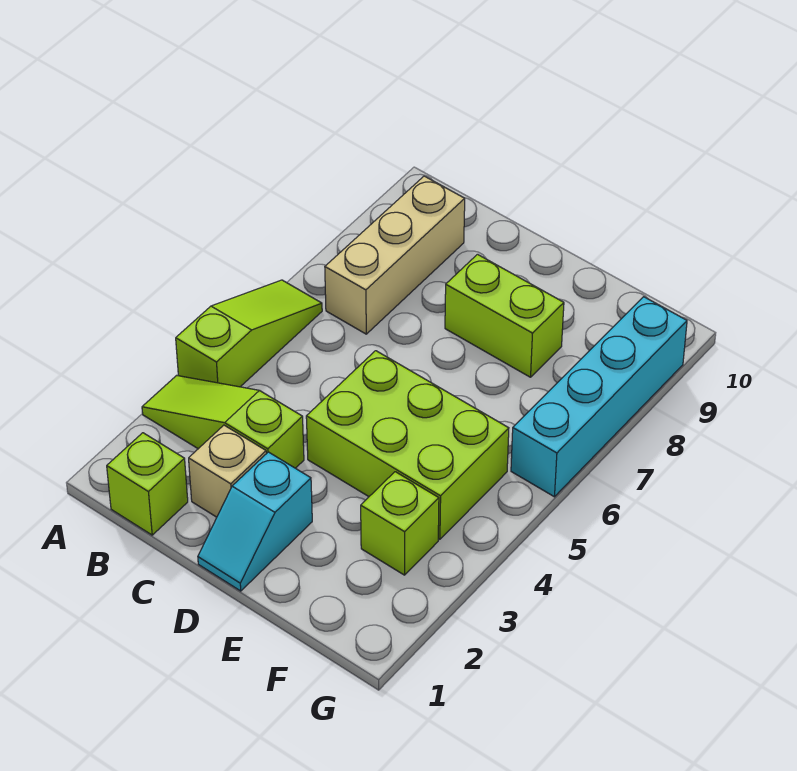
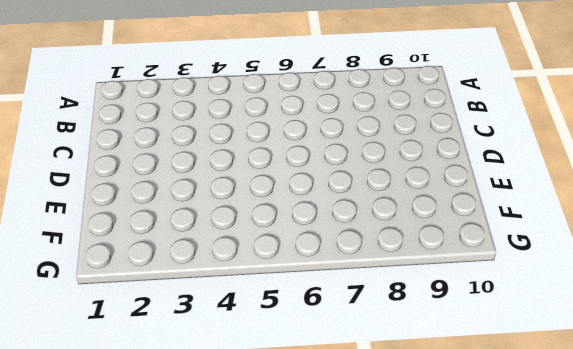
none -> lime slope A3:C3 level 1 top C
none -> lime slope A4:A6 level 1 top 4

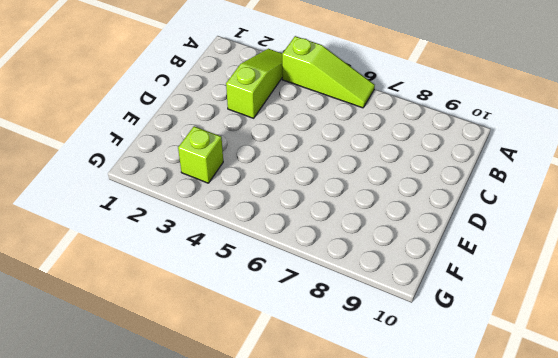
none -> lime brick B1 level 1
none -> tan brick B7:B9 level 1

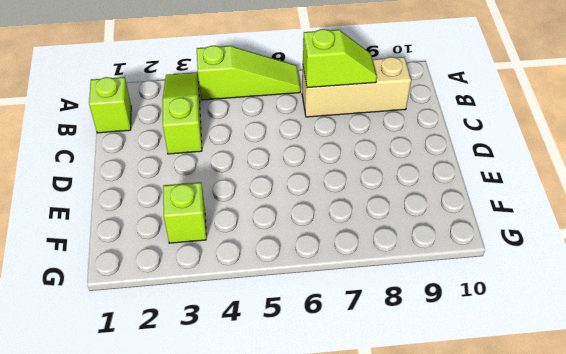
lime slope B7:B8 level 2 top 7 -> none
none -> tan brick C2 level 1
none -> cyan slope D1:D2 level 1 top 2

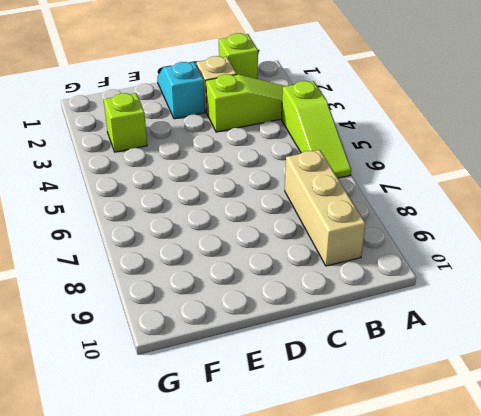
none -> lime brick D4:F5 level 1
none -> lime brick D8:E8 level 1

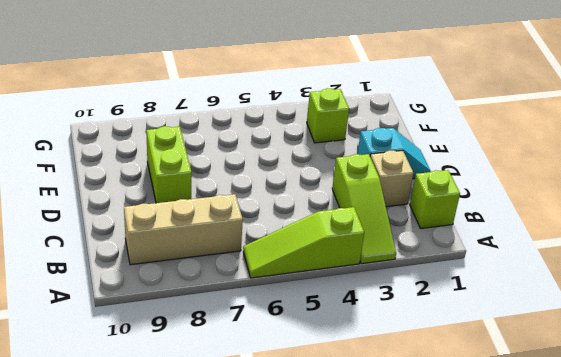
none -> lime brick D4:F5 level 1
none -> cyan brick G6:G9 level 1

